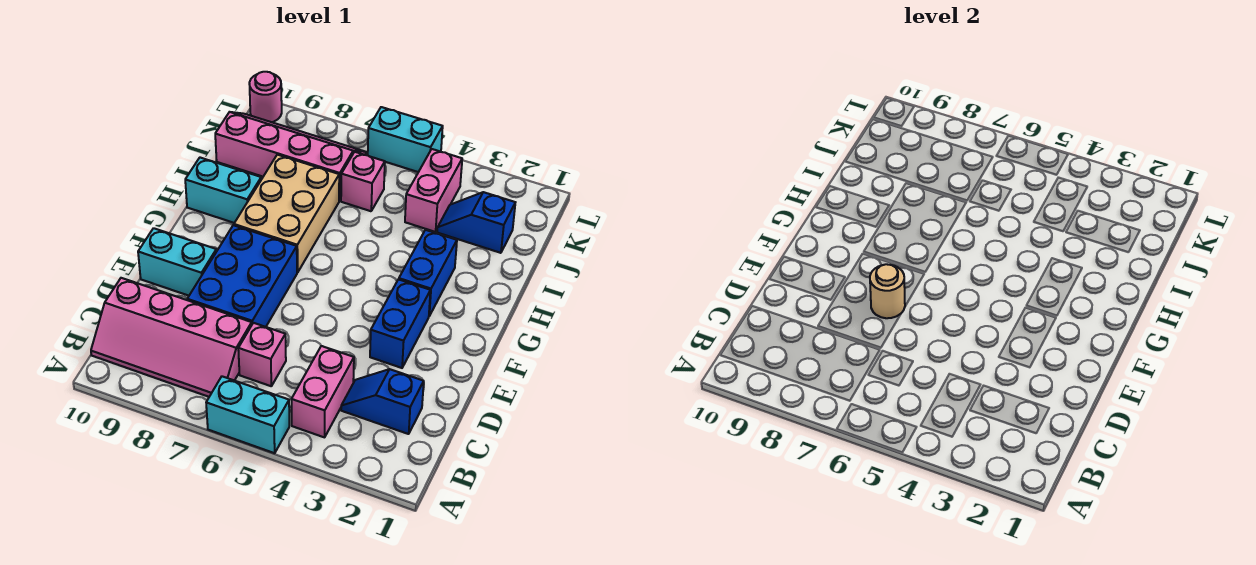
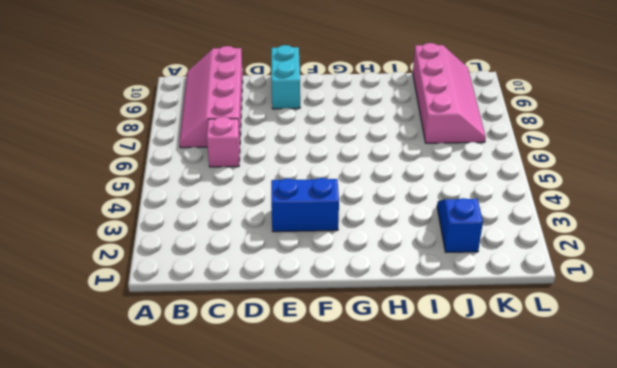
none -> cyan brick A5:A6 level 1
none -> pink brick B4:C4 level 1
none -> blue slope C2:C3 level 1 top 2

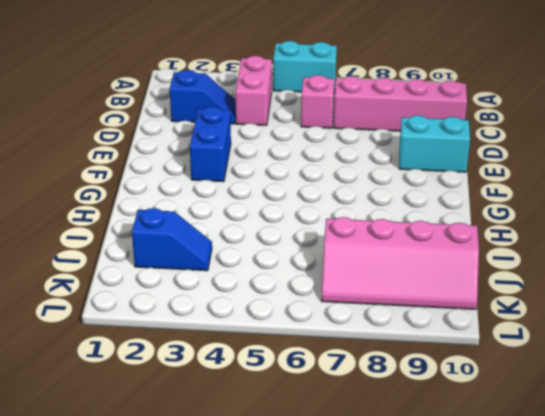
none -> blue brick D7:F8 level 1
none -> blue brick G3:H3 level 1
none -> tan brick G7:I8 level 1

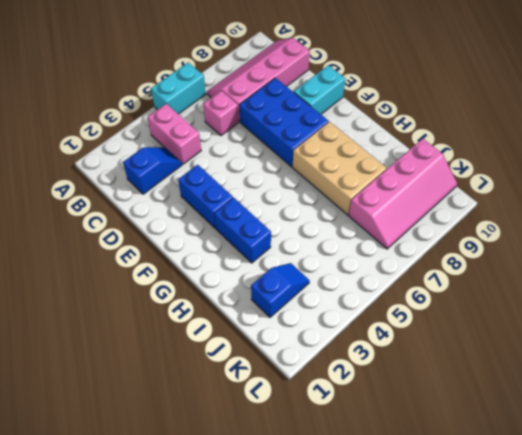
none -> cyan brick H9:H10 level 1
none -> pink brick J4:K4 level 1
none -> pink brick J6 level 1

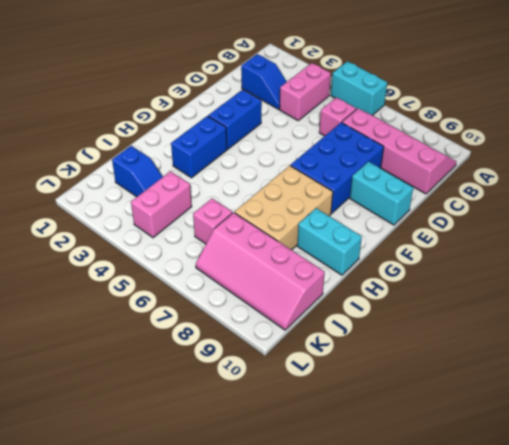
none -> cyan brick L5:L6 level 1
none -> pink round brick L10 level 1
none -> tan round brick E7 level 2

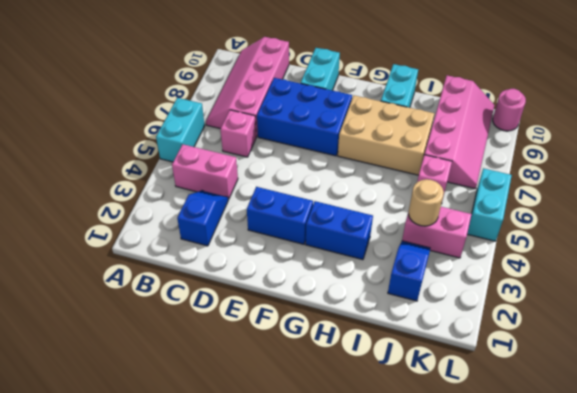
tan round brick J4 level 2 -> tan round brick E7 level 2

